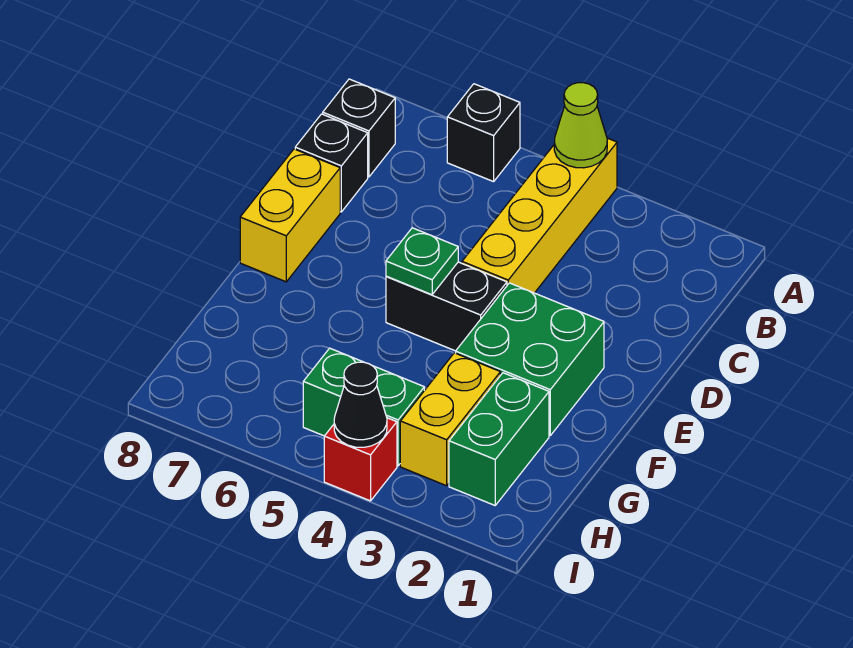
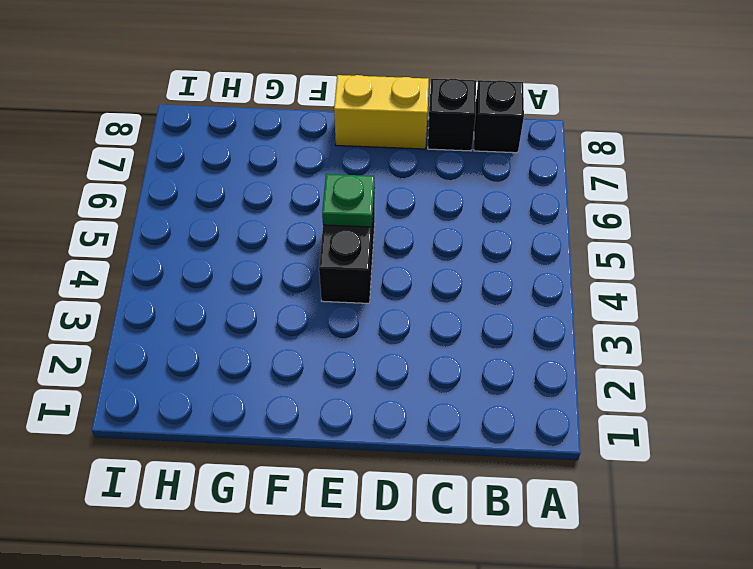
none -> yellow brick A4:D4 level 1
none -> black brick A6 level 1
none -> green brick E2:F3 level 1

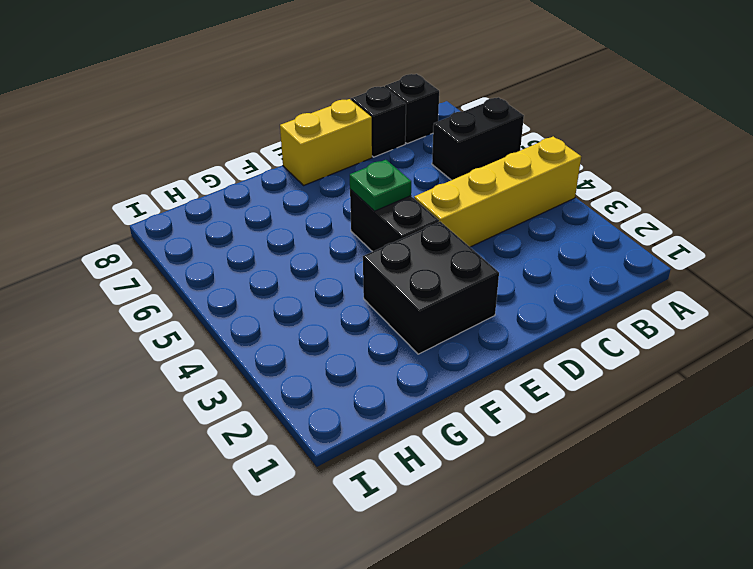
black brick A6:B6 level 1 -> black brick A6 level 1
black brick E2:F3 level 1 -> green brick E2:F3 level 1
none -> green brick G2:H2 level 1
none -> yellow brick G3:H3 level 1
none -> green brick H4:H5 level 1

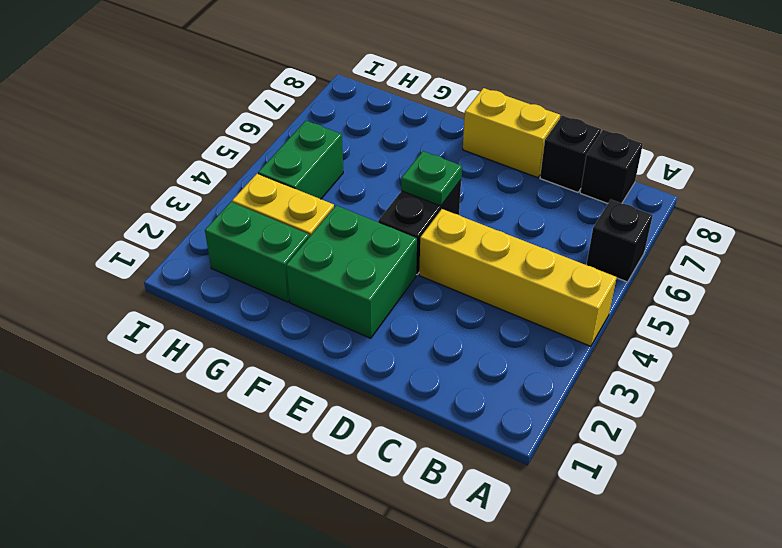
none -> red brick I4 level 1
none -> lime cone A4 level 2
none -> black cone I4 level 2

